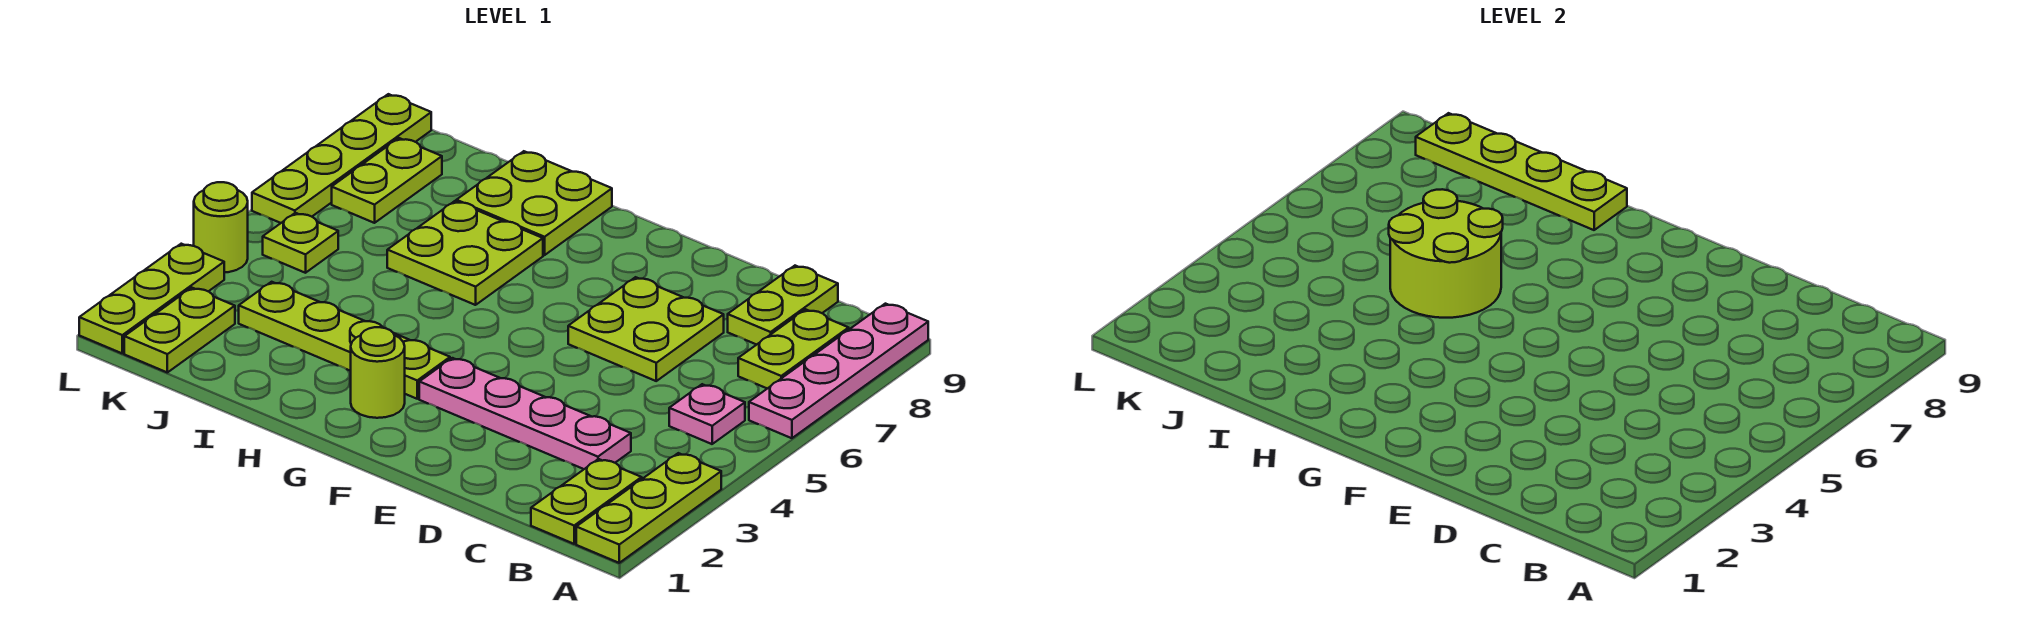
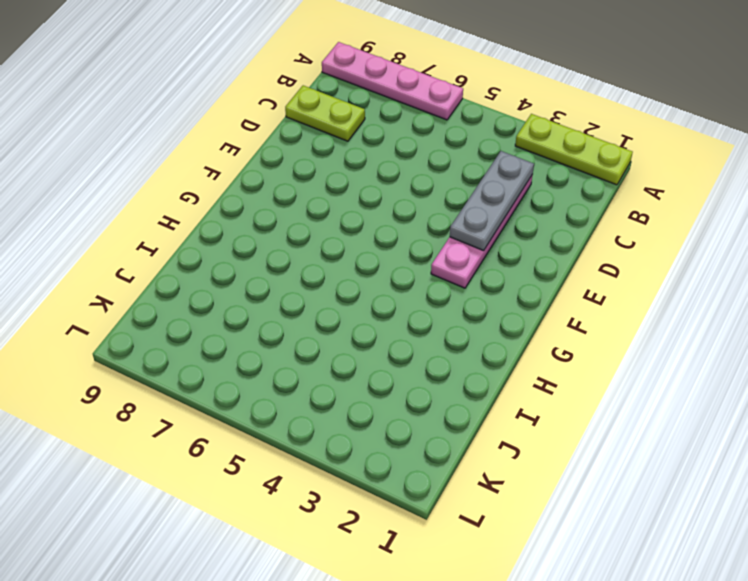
grey plate C3:E3 level 2 -> none
none -> lime plate B1:B2 level 1
none -> pink plate B5 level 1
none -> lime plate B7:B8 level 1

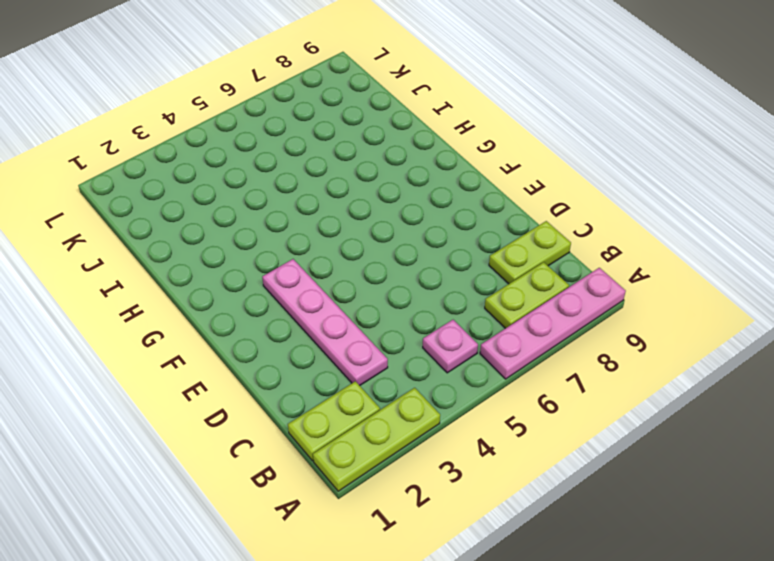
none -> lime plate D6:E7 level 1
none -> lime round brick G2 level 1
none -> lime plate G3:J3 level 1

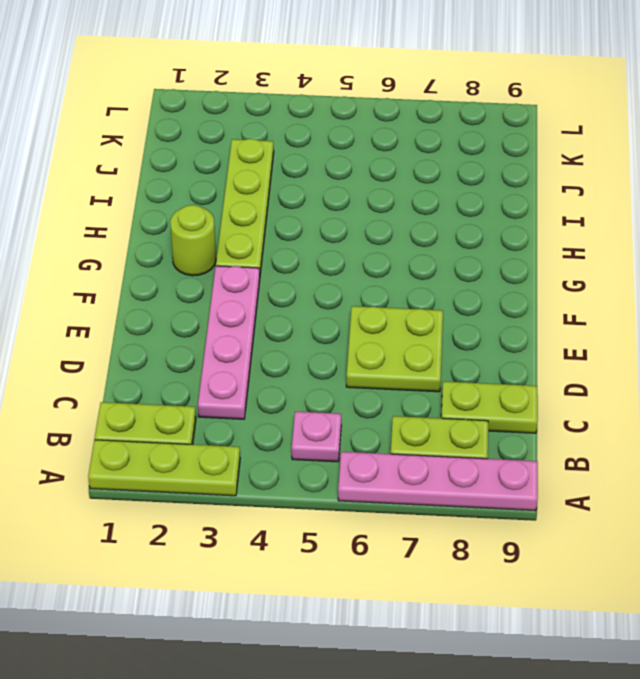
none -> lime plate H6:I7 level 1
none -> lime plate H8:I9 level 1
none -> lime plate K1:K2 level 1

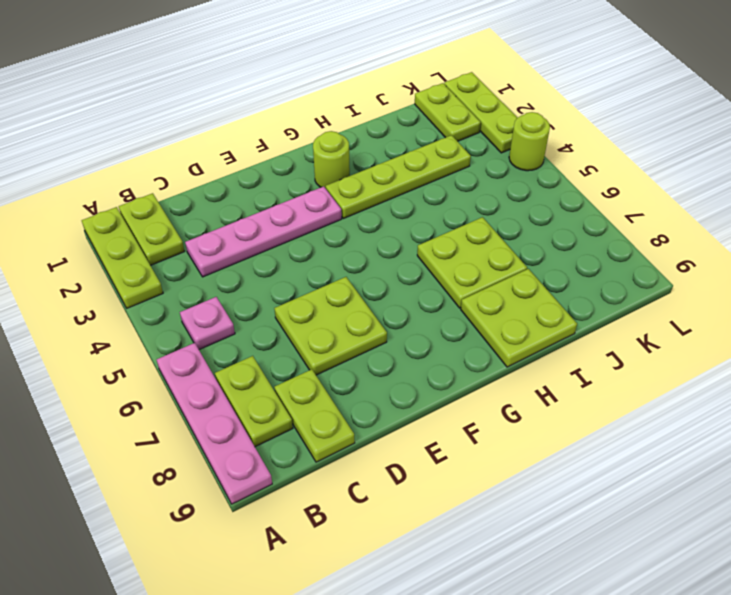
none -> lime plate K5 level 1
none -> lime plate K7:K8 level 1
none -> lime plate L6:L9 level 1

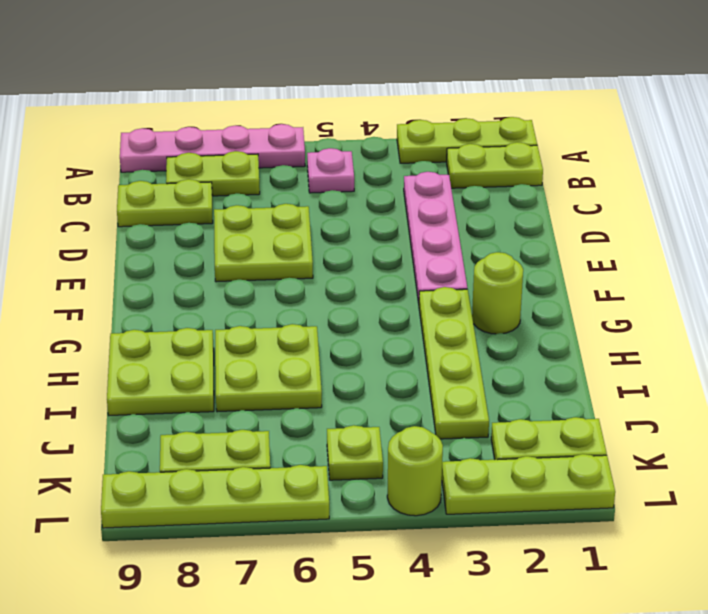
none -> lime round brick H5:I6 level 2
none -> lime plate H9:K9 level 2

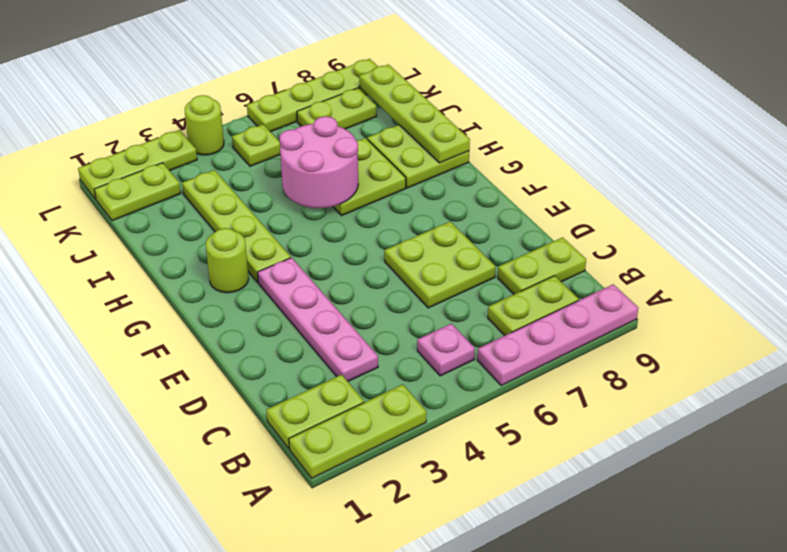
pink round brick H5:I6 level 2 -> lime round brick H5:I6 level 2

